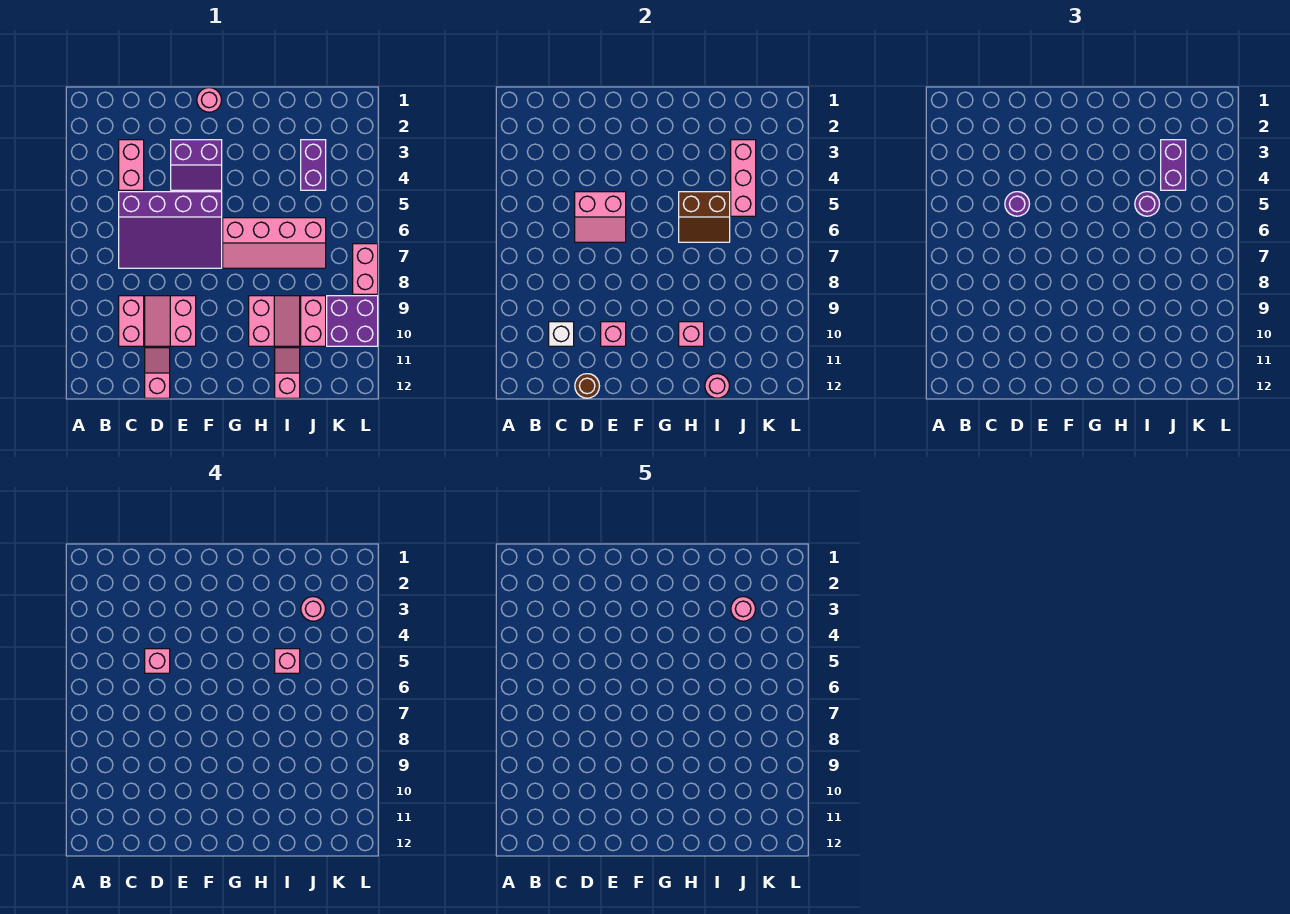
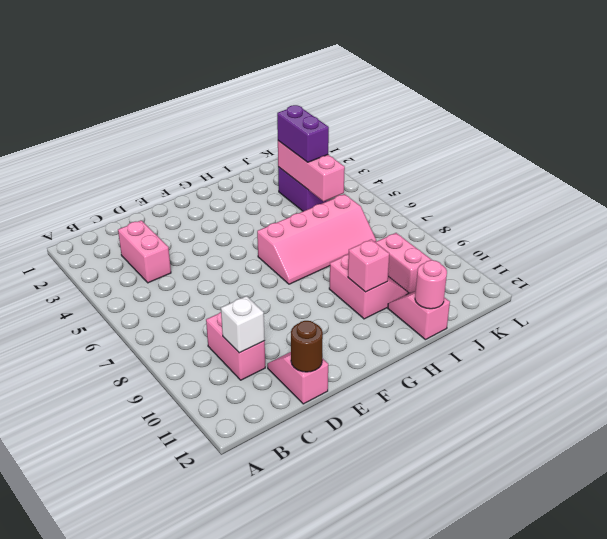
none -> purple slope C5:F7 level 1 top 5
none -> pink slope D9:E10 level 1 top E
none -> purple slope E3:F4 level 1 top 3

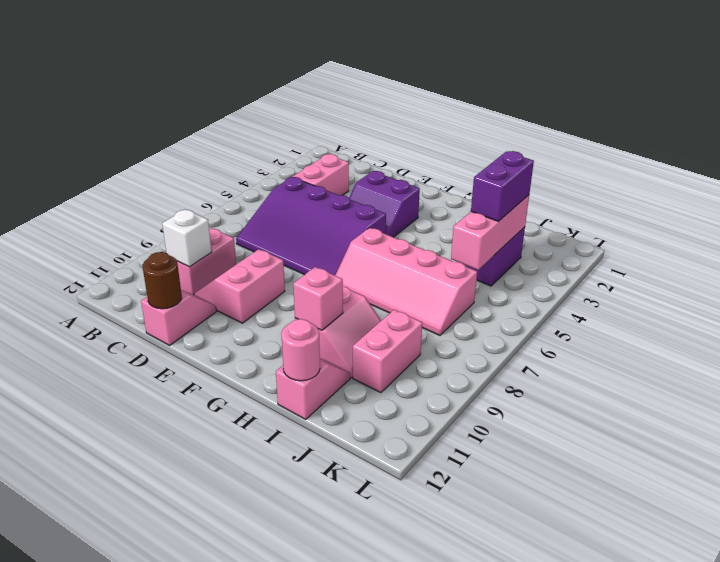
none -> pink round brick F1 level 1
none -> purple brick K9:L10 level 1
none -> pink brick L7:L8 level 1

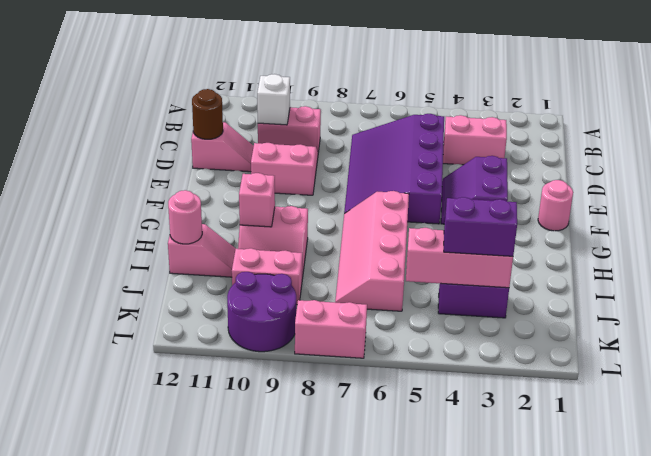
purple round brick K9:L10 level 1 -> purple brick K9:L10 level 1
none -> pink slope D5:E6 level 2 top 5
none -> pink brick E10 level 2
none -> brown slope H5:I6 level 2 top 5

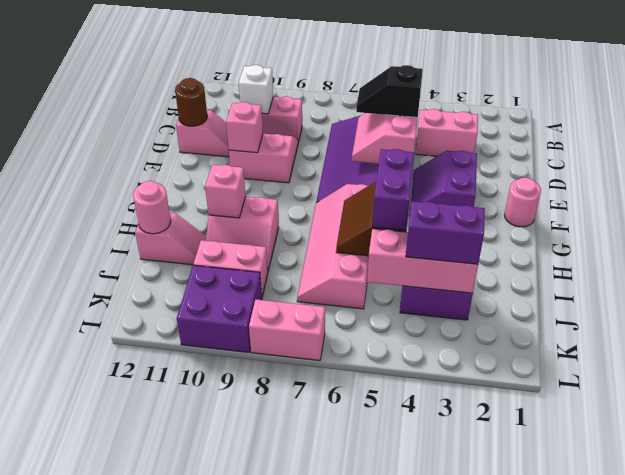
black slope D5:D6 level 3 top 5 -> purple round brick D5 level 3
purple brick H5:I5 level 3 -> purple round brick I5 level 3
none -> pink brick D5 level 4
none -> pink brick I5 level 4
none -> pink round brick J3 level 4

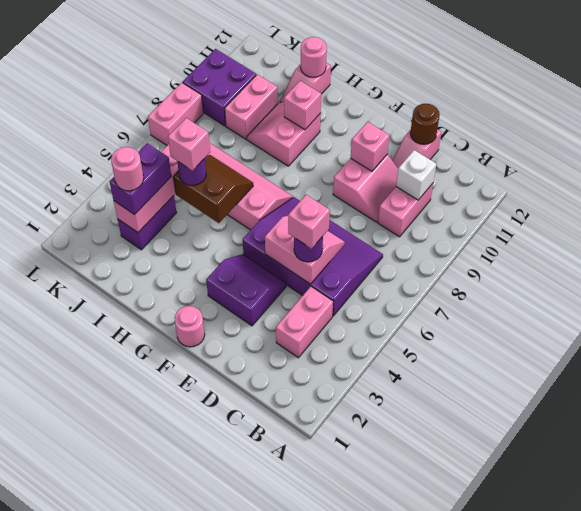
none -> pink round brick J3 level 5

